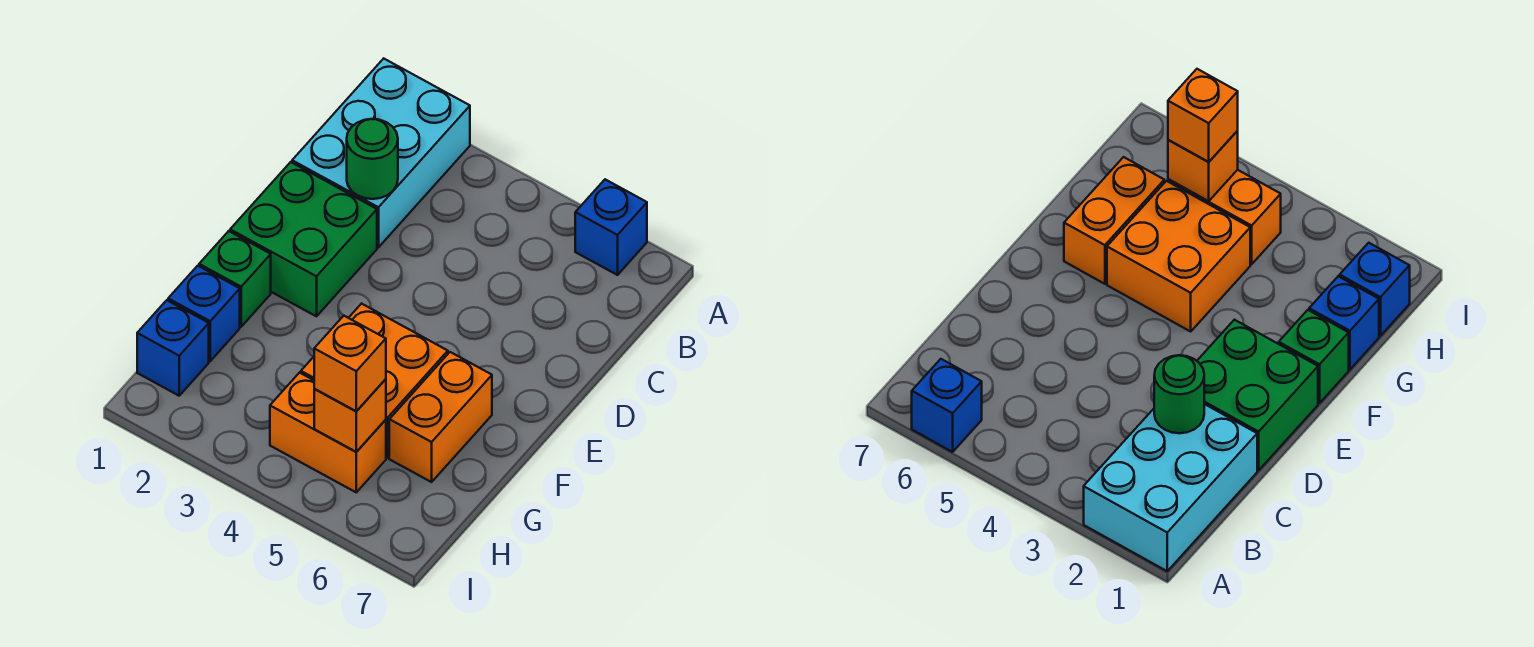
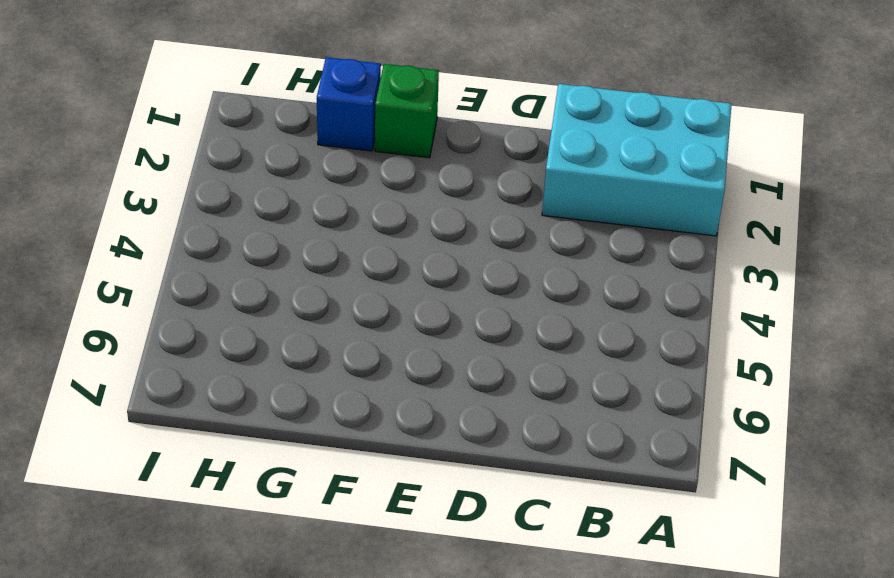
none -> blue brick A6 level 1
none -> green brick D1:E2 level 1
none -> orange brick F4:G5 level 1

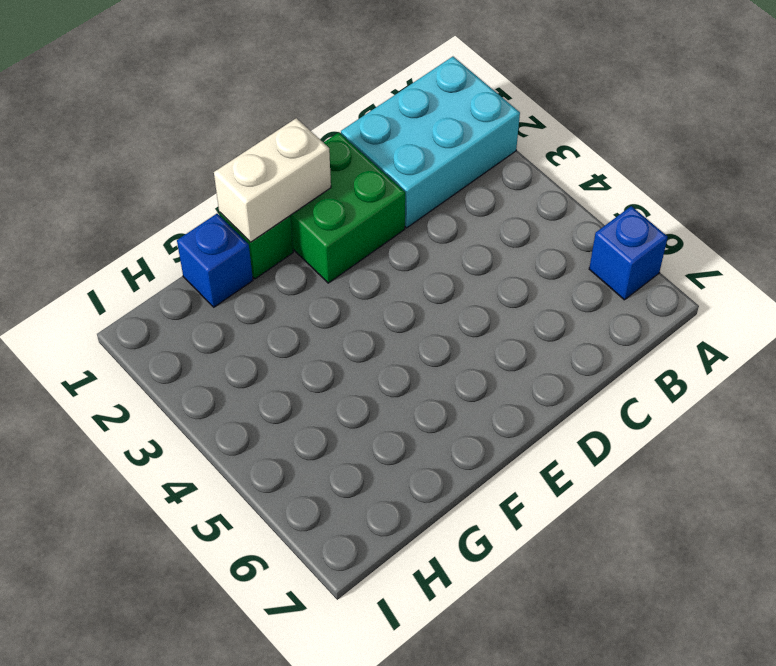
white brick E1:F1 level 2 -> none
none -> orange brick F4:G5 level 1
none -> orange brick F6:G6 level 1
none -> blue brick H1 level 1

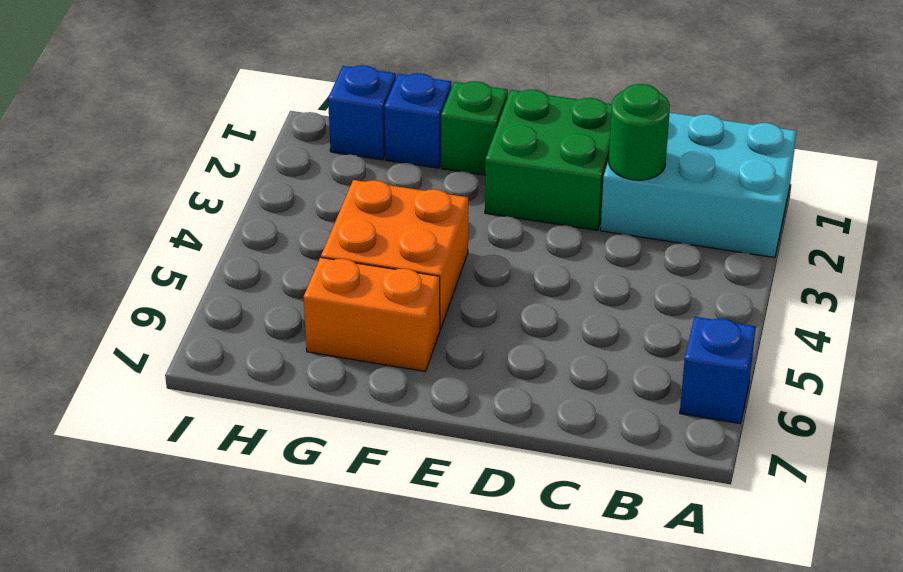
none -> orange brick H4:H5 level 1
none -> orange brick H5 level 2
none -> orange brick H5 level 3

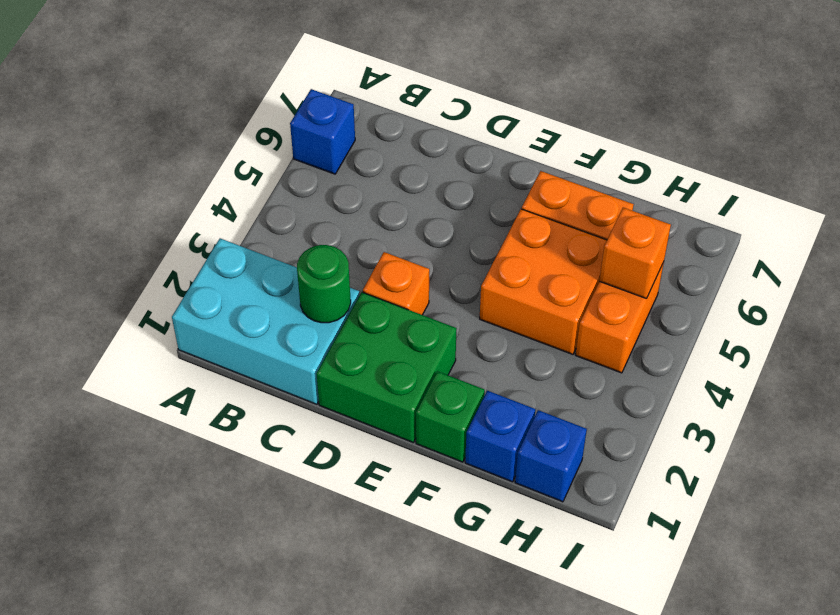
orange brick D3 level 1 -> orange brick H5 level 3

